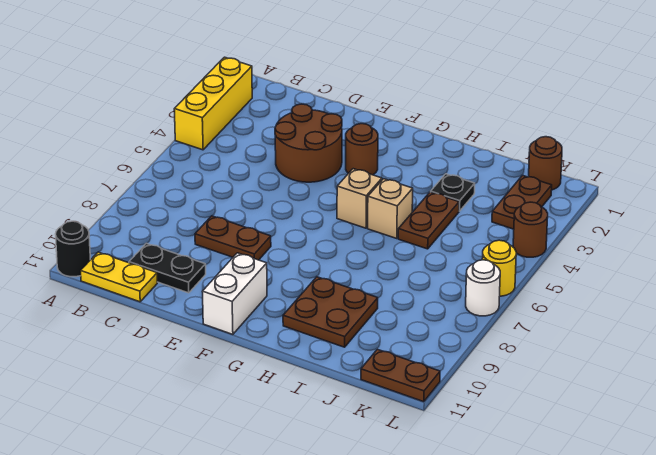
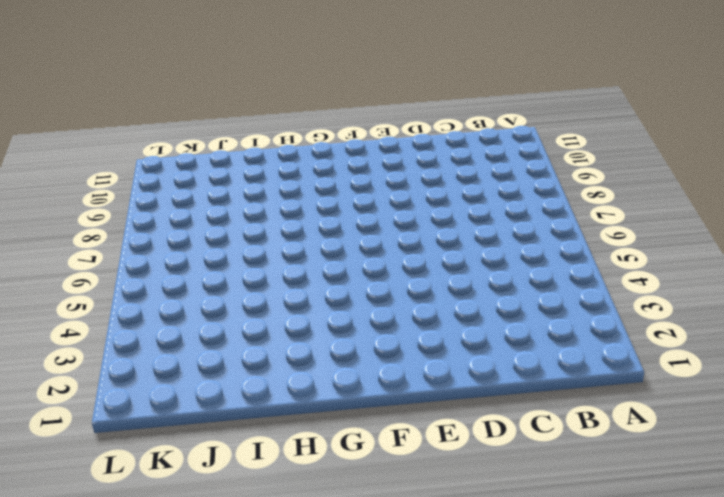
none -> yellow brick A2:A4 level 1
none -> black round brick A11 level 1
none -> yellow plate B11:C11 level 1

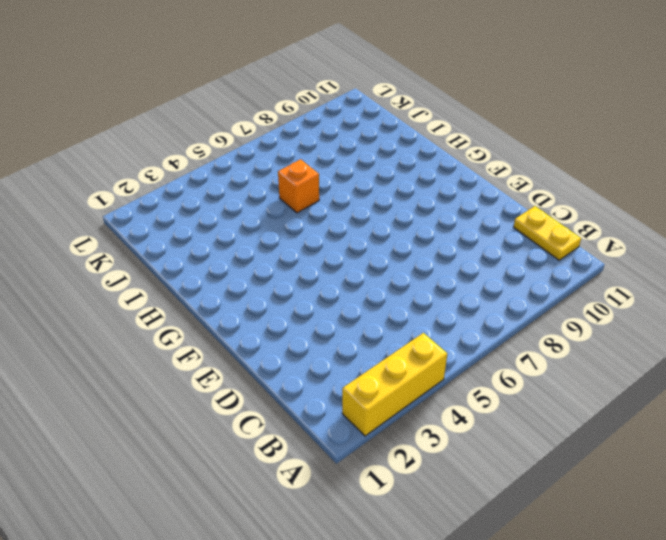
orange brick I6 level 1 -> none
none -> black round brick A11 level 1
none -> black plate C10:D10 level 1
none -> brown round brick D3:E4 level 1

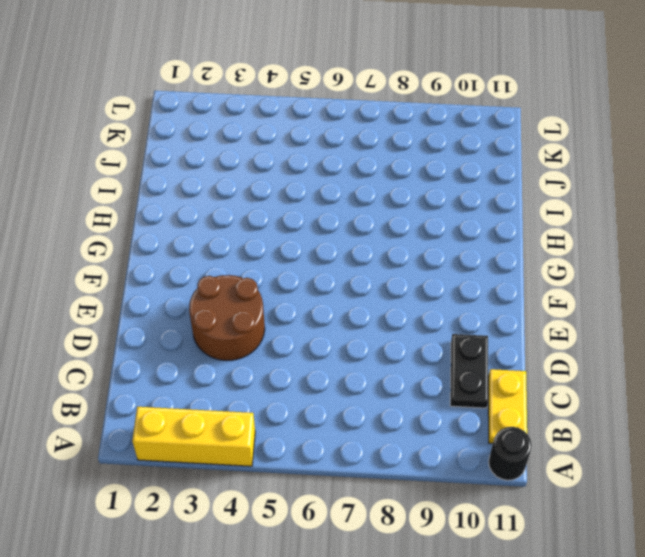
none -> brown plate D8:E8 level 1
none -> brown round brick F3 level 1
none -> white brick F10:F11 level 1

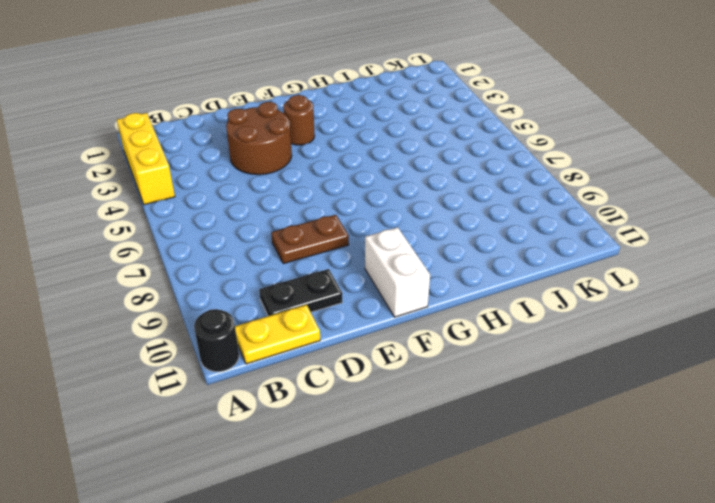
none -> tan brick G5 level 1
none -> tan brick H5 level 1
none -> brown plate H9:I10 level 1

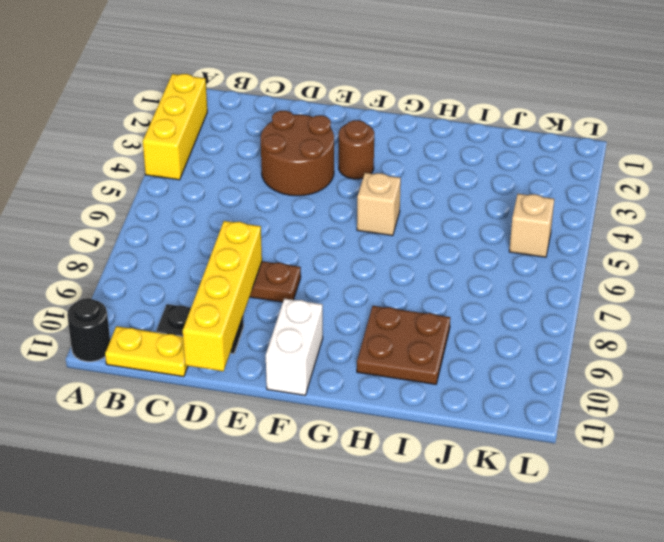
yellow brick D8:D11 level 2 -> none
tan brick K5 level 1 -> tan brick H5 level 1
none -> black plate I3 level 1
none -> brown plate I4:I5 level 1
none -> brown round brick K1 level 1

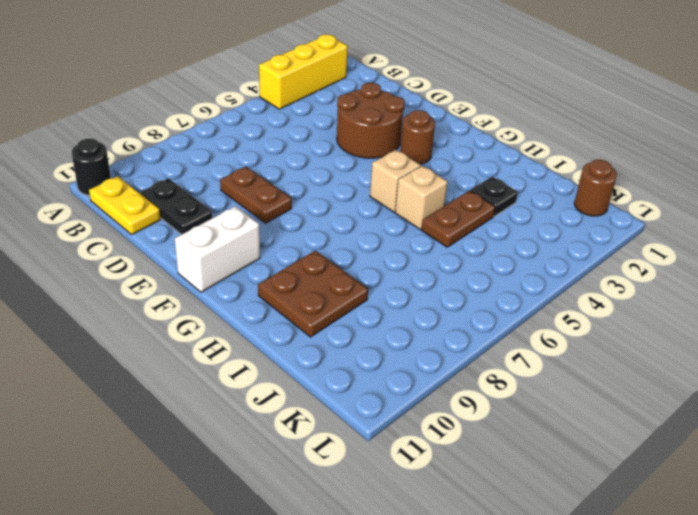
none -> brown plate K2:K3 level 1
none -> brown plate K11:L11 level 1
none -> brown round brick L4 level 1

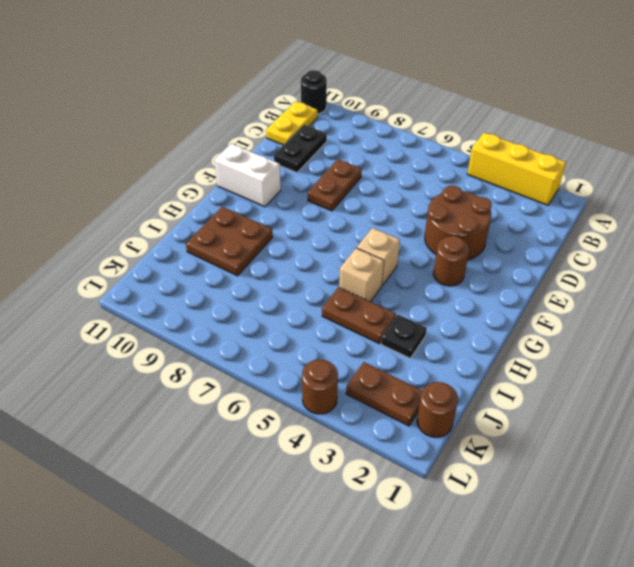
none -> brown plate K11:L11 level 1
none -> yellow round brick L6 level 1
none -> white round brick L7 level 1

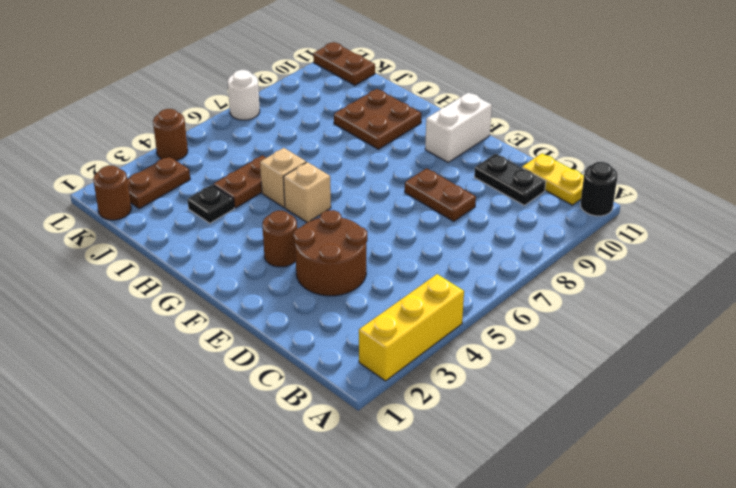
none -> yellow round brick L6 level 1

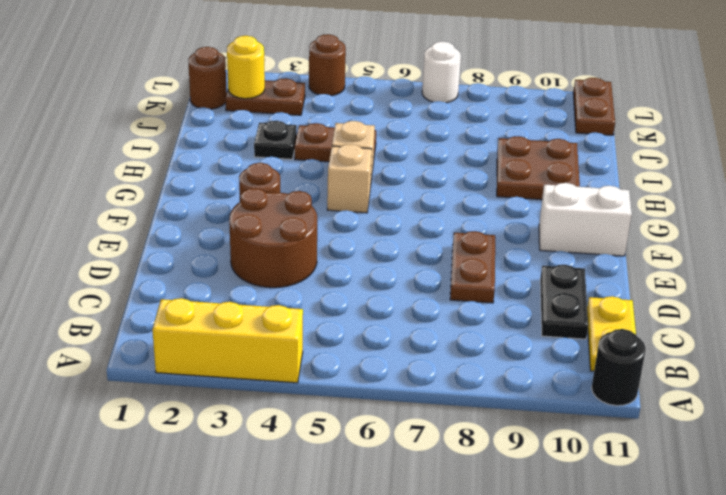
yellow round brick K2 level 2 -> yellow round brick L6 level 1

